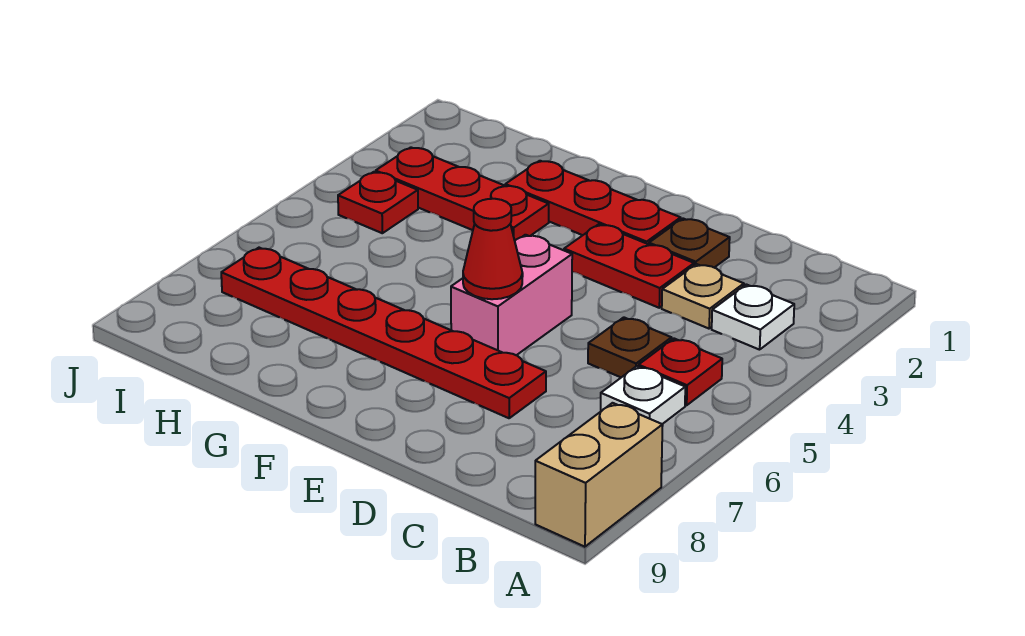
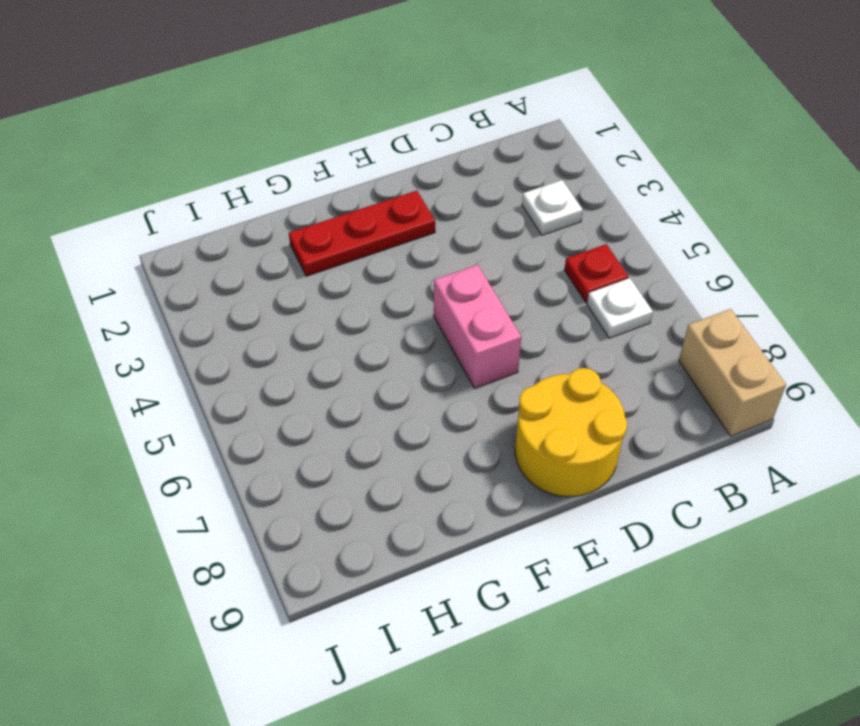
yellow round brick D8:E9 level 1 -> none
none -> tan plate C3 level 1
none -> brown plate C5 level 1
none -> brown plate D2 level 1

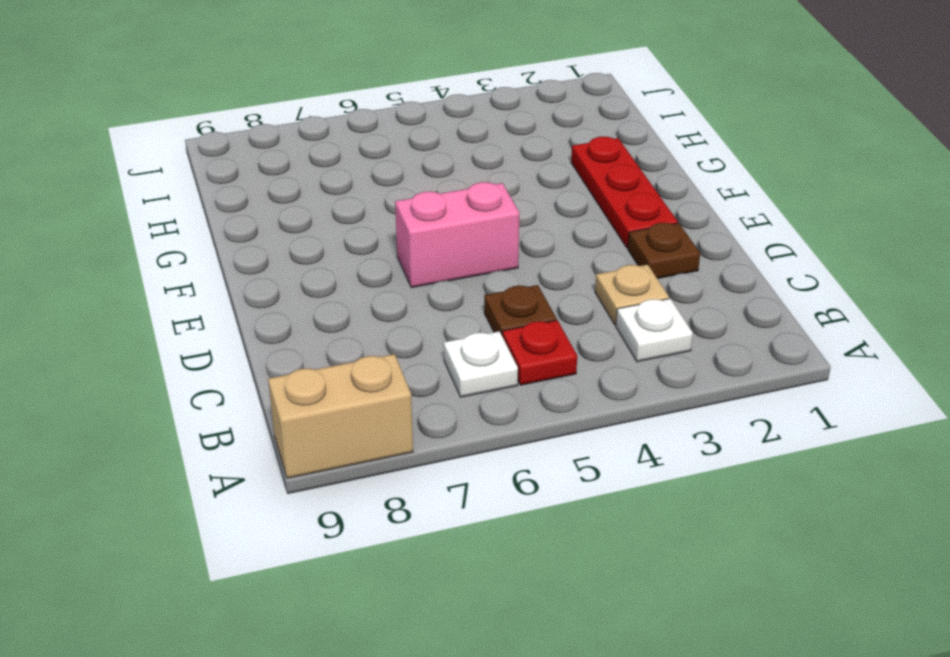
none -> red plate D3:E3 level 1
none -> red plate D7:I7 level 1
none -> red plate G3:I3 level 1

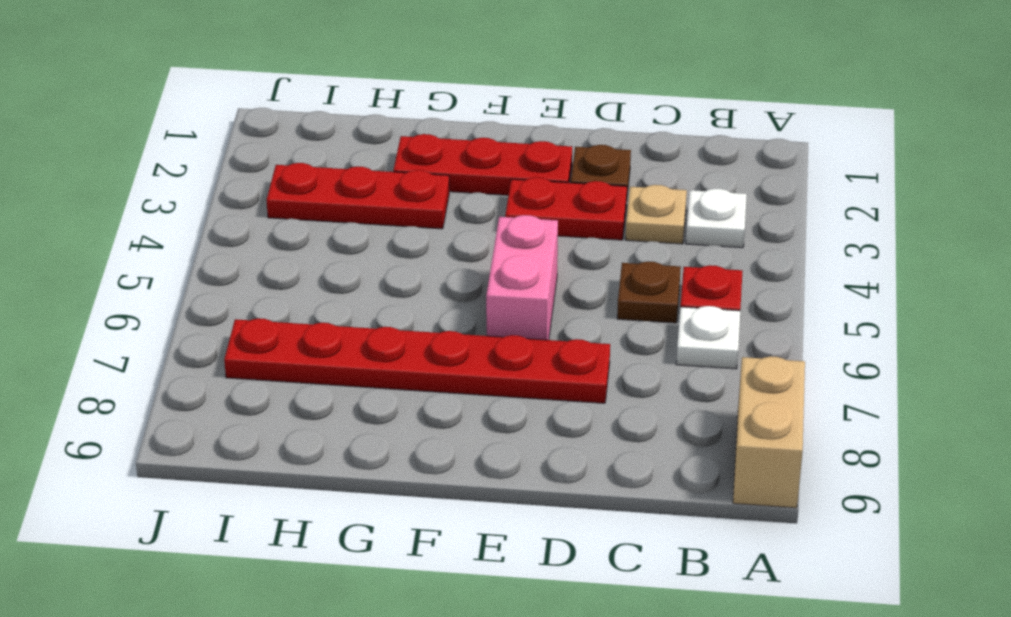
none -> red plate I4 level 1
none -> red cone E6 level 2

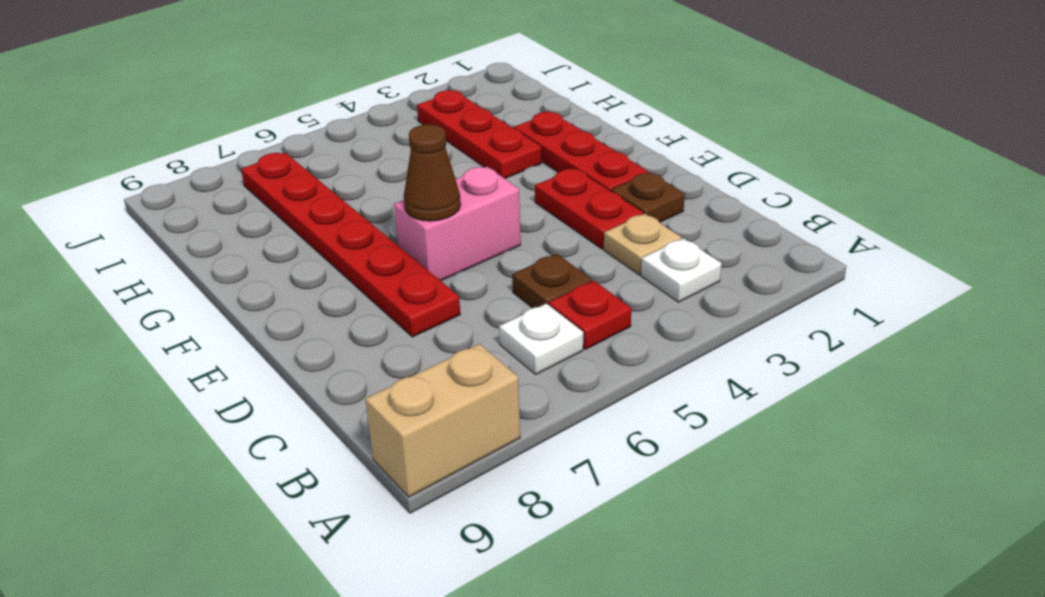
brown cone E6 level 2 -> red cone E6 level 2
none -> red plate I4 level 1

